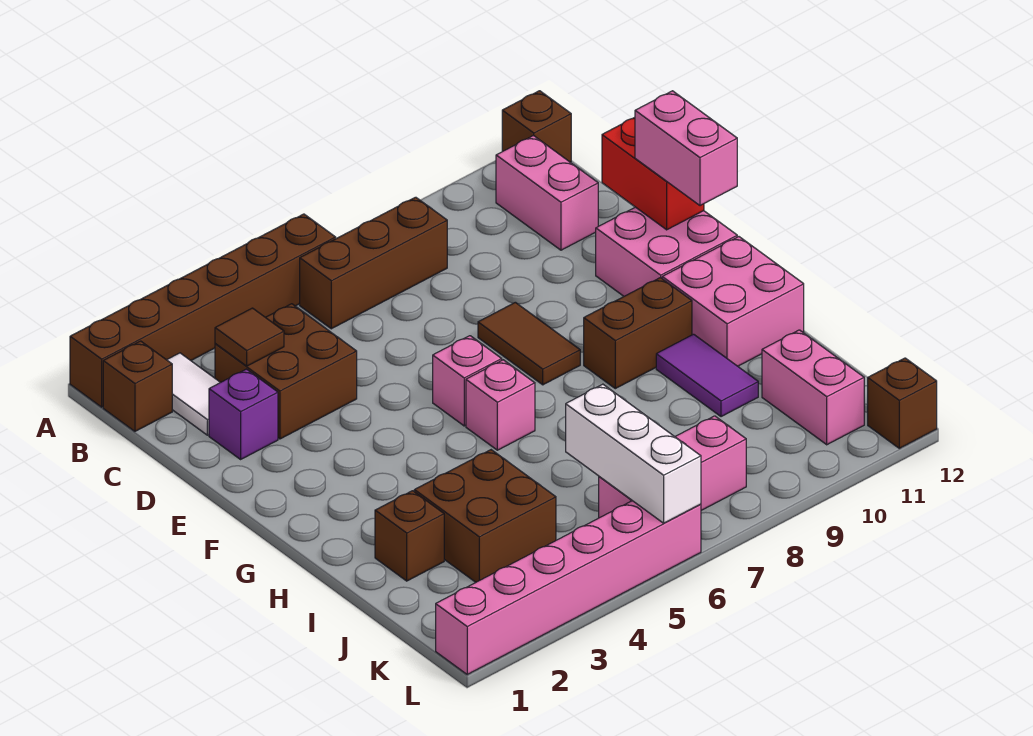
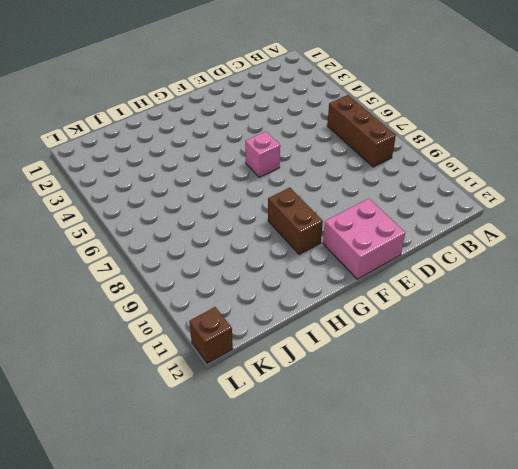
none -> brown brick A1:A6 level 1
none -> brown brick A12 level 1
none -> brown brick B1 level 1

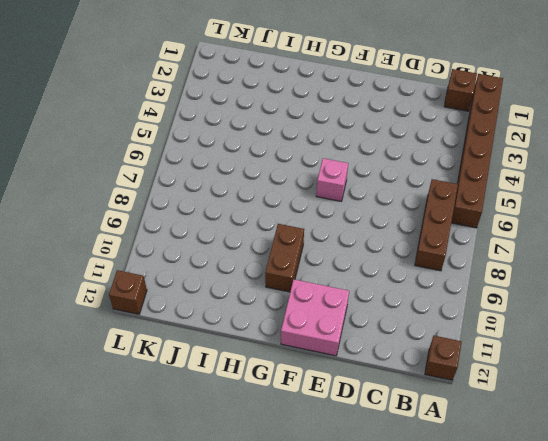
none -> white tile B2:C2 level 1
none -> pink brick B11:C11 level 1
none -> brown brick C3:D4 level 1

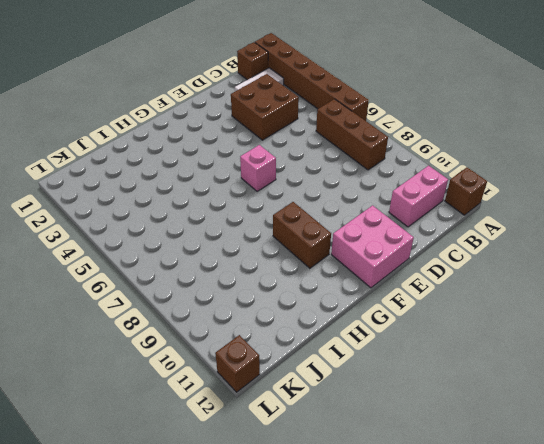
none -> purple brick D2 level 1
none -> brown tile E8:F8 level 1
none -> pink brick G6 level 1

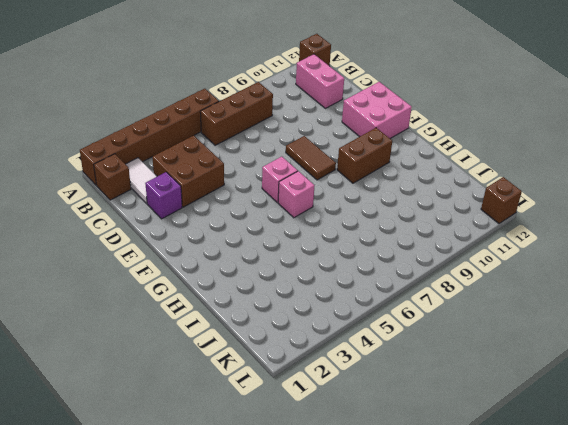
none -> pink brick G11:H12 level 1
none -> purple tile H10:I10 level 1
none -> brown brick I2 level 1

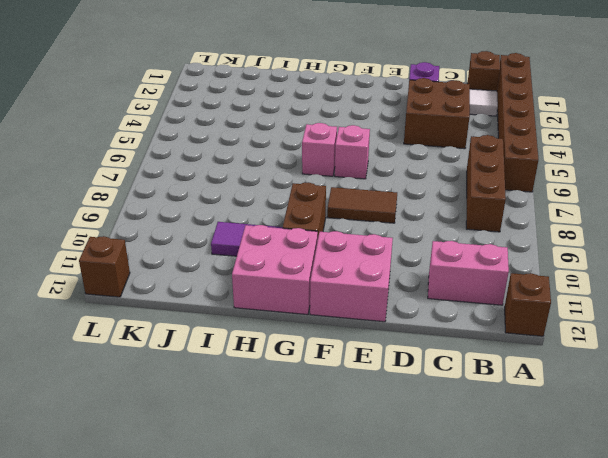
none -> brown brick I2 level 1
none -> brown brick I3:J4 level 1
none -> pink brick J11:K11 level 1

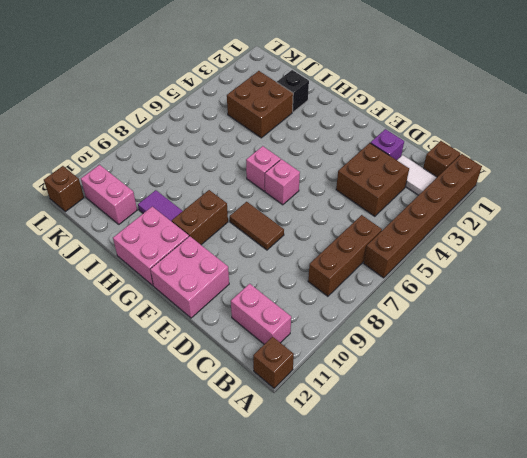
black brick I2 level 1 -> brown brick I2 level 1
none -> pink brick K6:K8 level 1
none -> pink brick L1:L6 level 1
none -> brown tile C3 level 2

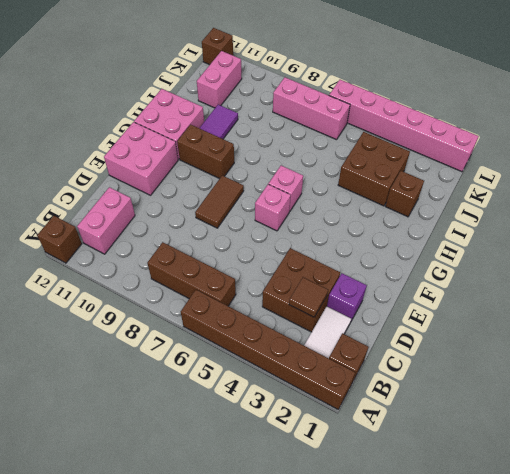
none -> red brick D12:E12 level 2
none -> white brick J6:L6 level 2
none -> pink brick E12:F12 level 3

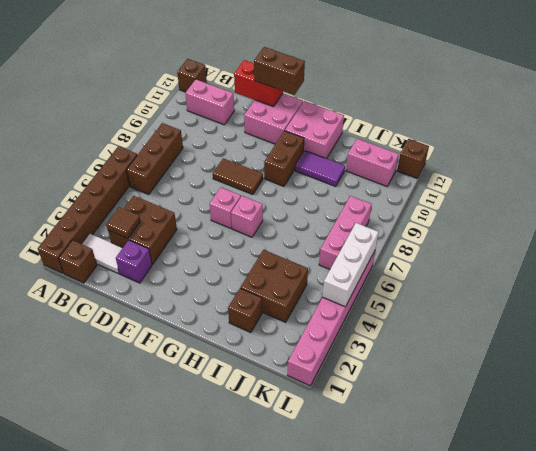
brown brick E12:F12 level 3 -> pink brick E12:F12 level 3
white brick L4:L6 level 2 -> white brick J6:L6 level 2

